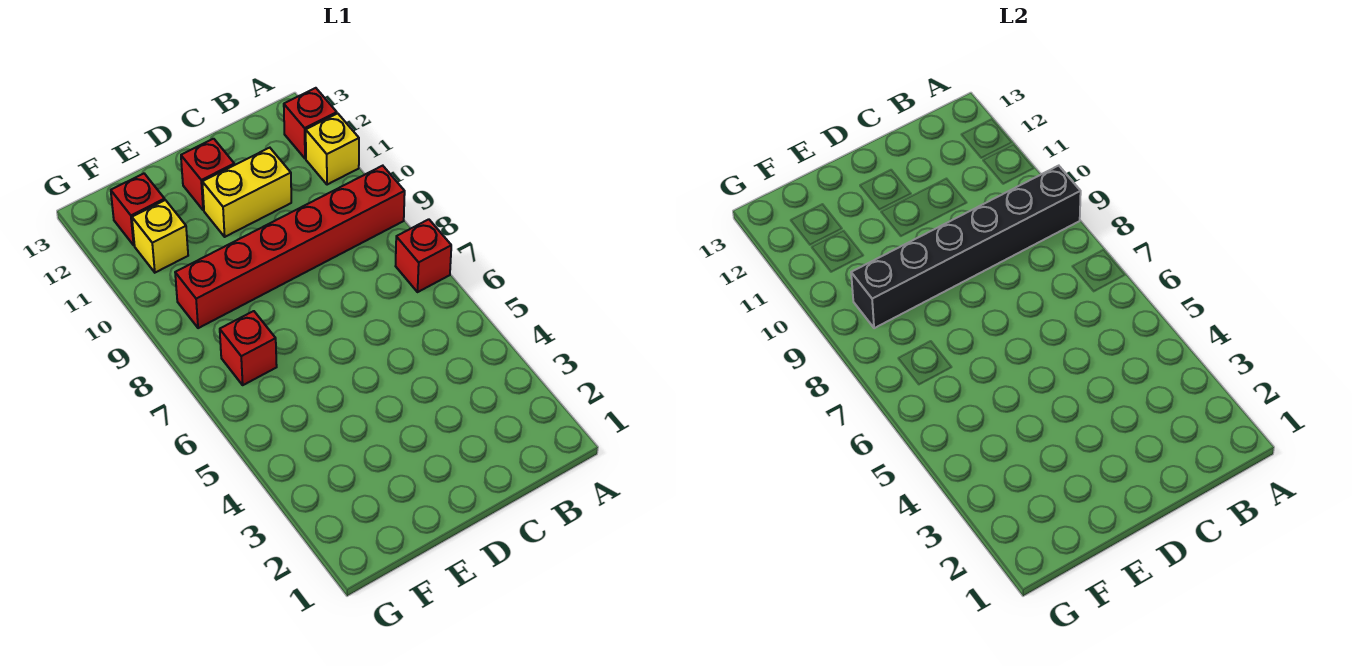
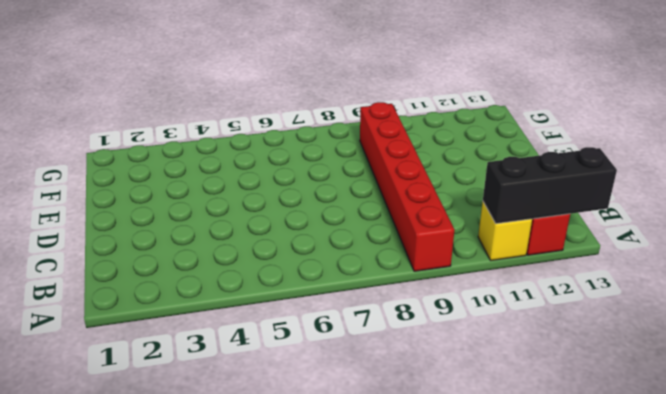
black brick A11:A13 level 2 -> none
none -> red brick A7 level 1
none -> yellow brick C11:D11 level 1

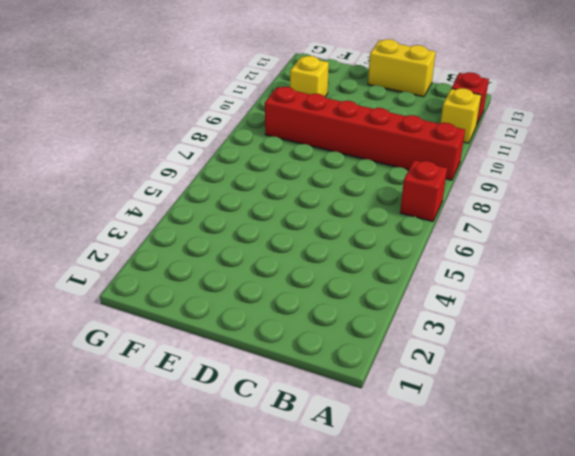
yellow brick C13:D13 level 1 -> yellow brick C11:D11 level 1
none -> red brick D12 level 1
none -> red brick F7 level 1

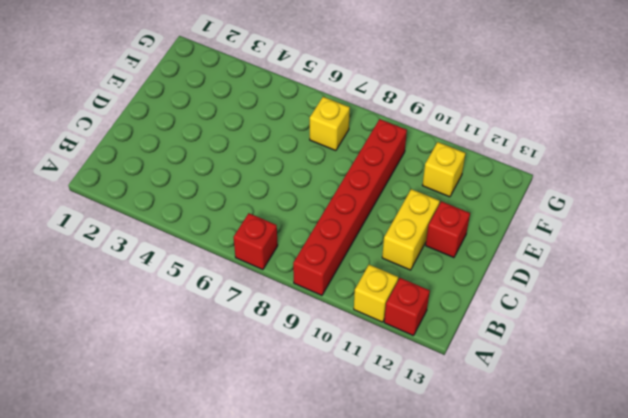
yellow brick F7 level 1 -> red brick F7 level 1
none -> red brick F12 level 1
none -> black brick A9:F9 level 2

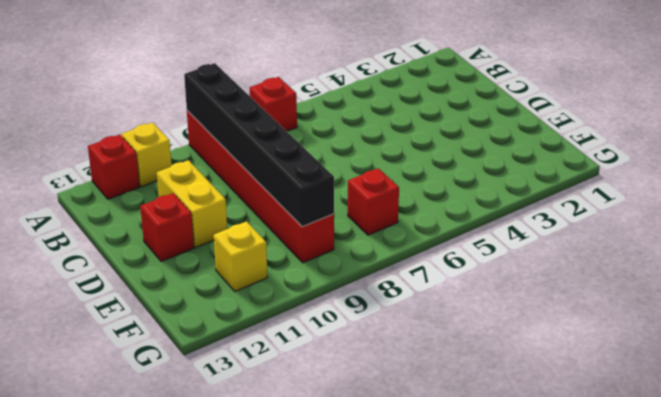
none -> red brick F12 level 1

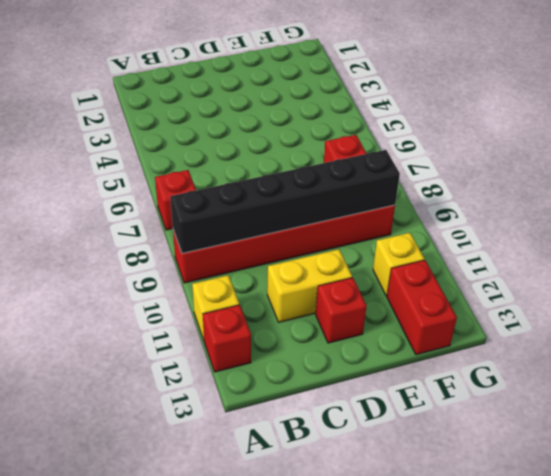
red brick F12:F13 level 1 -> red brick F12 level 1

